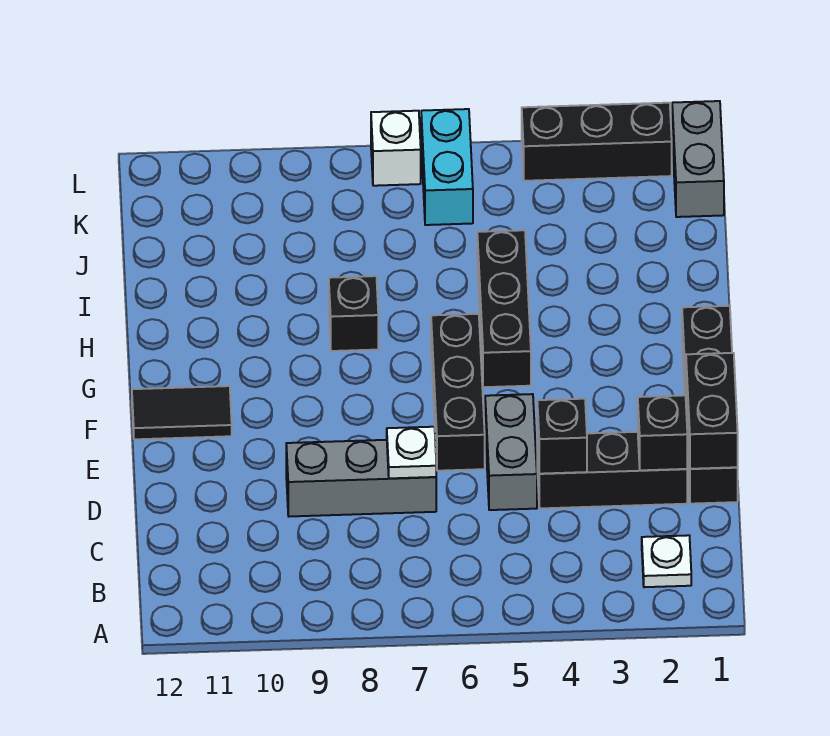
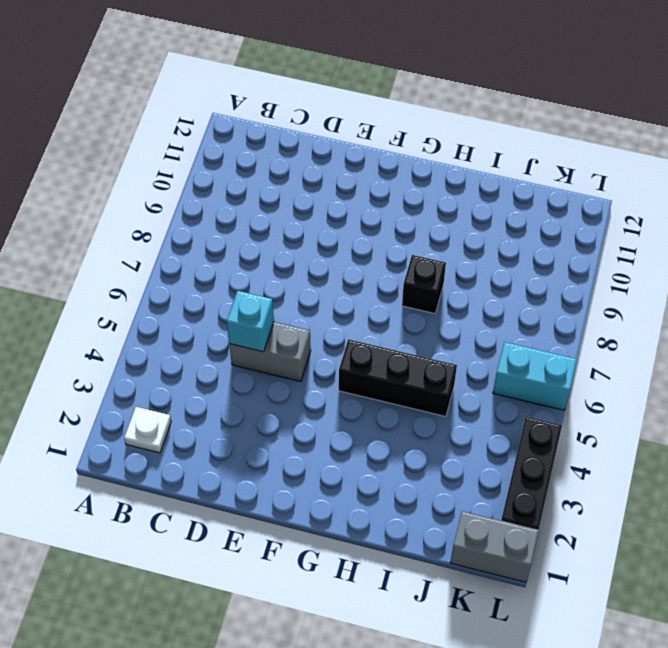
cyan brick D5 level 2 -> none
none -> black brick D1:G1 level 1
none -> black brick D2:D4 level 1
none -> grey brick D7:D9 level 1

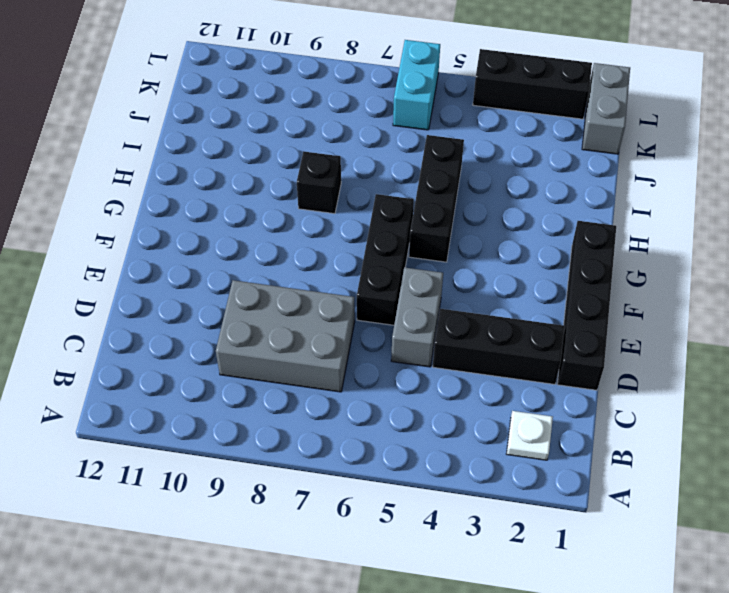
grey brick C7:D9 level 1 -> grey brick D7:D9 level 1
none -> black tile F11:F12 level 1
none -> white brick L7 level 1
none -> black brick D1:E1 level 2

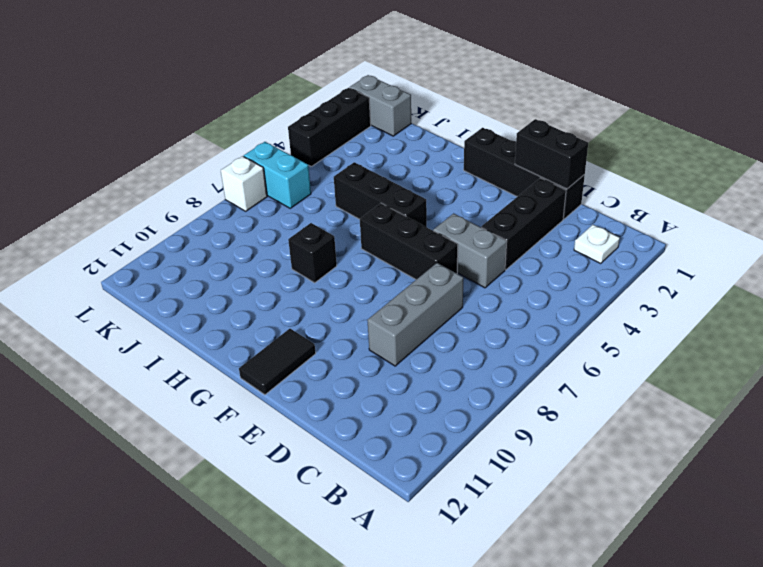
none -> black brick D2 level 2
none -> black brick D4 level 2
none -> white plate D7 level 2

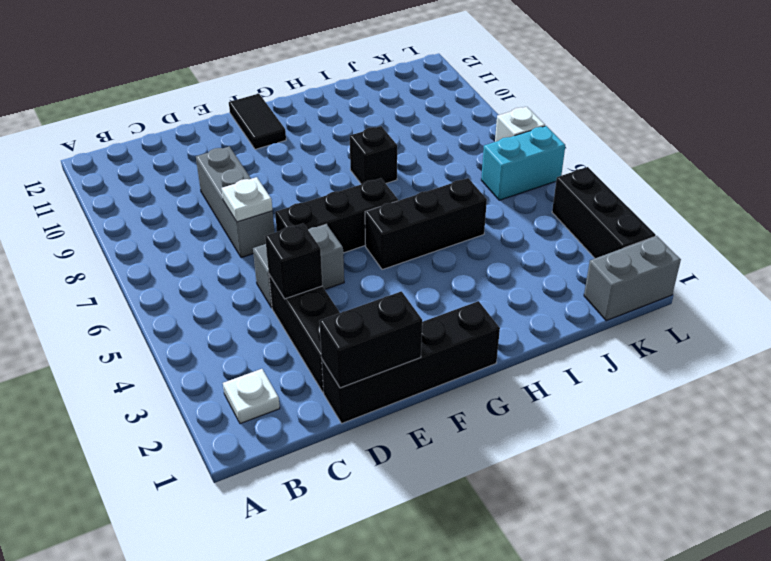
none -> black brick D2 level 2

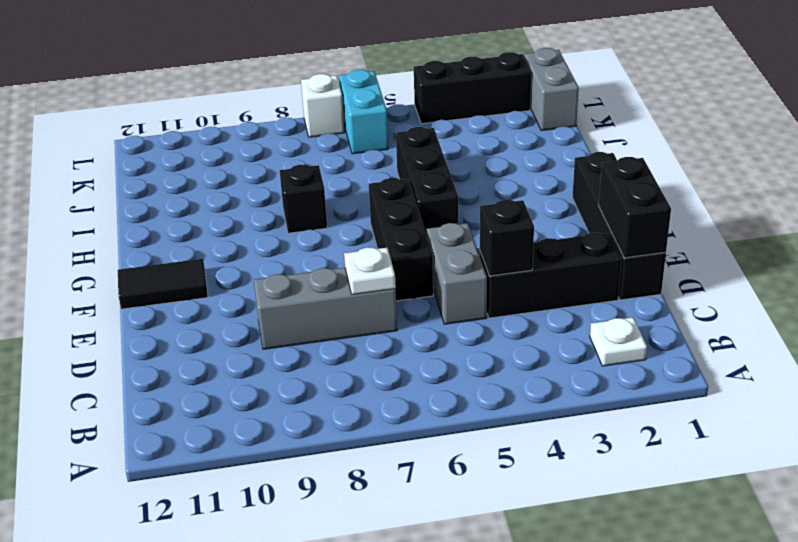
none -> black brick D2 level 2

